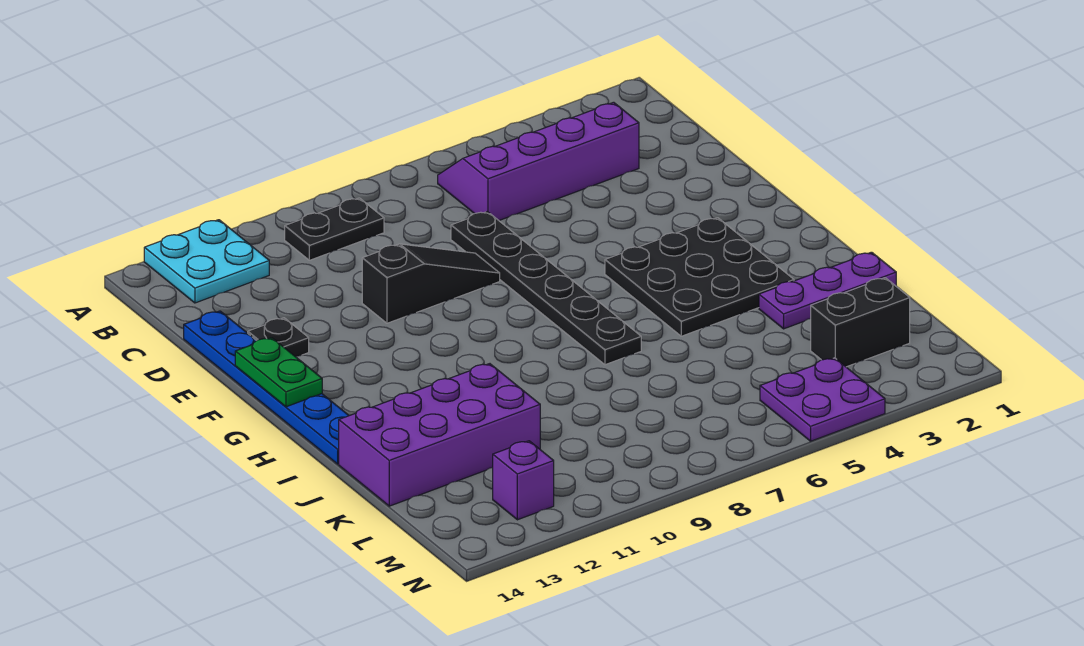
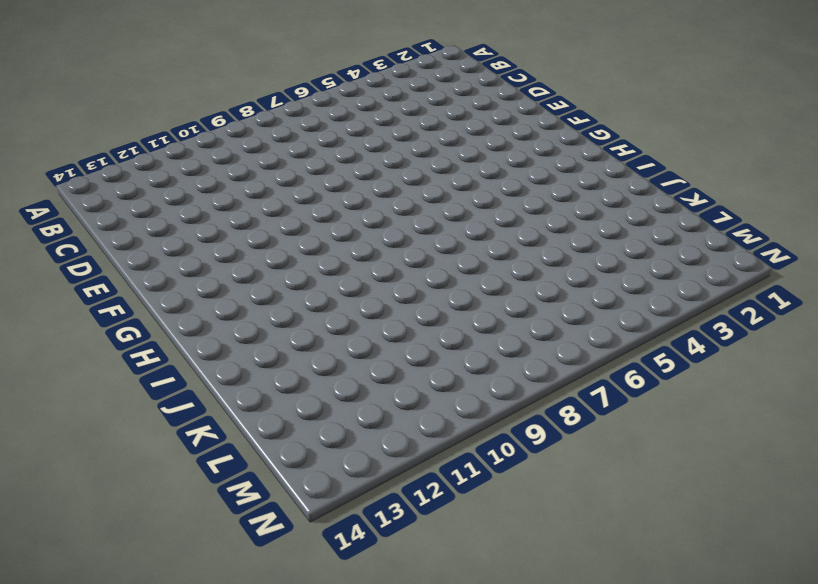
none -> cyan plate A12:B13 level 1
none -> purple slope B3:C6 level 1 top C
none -> black plate B9:B10 level 1

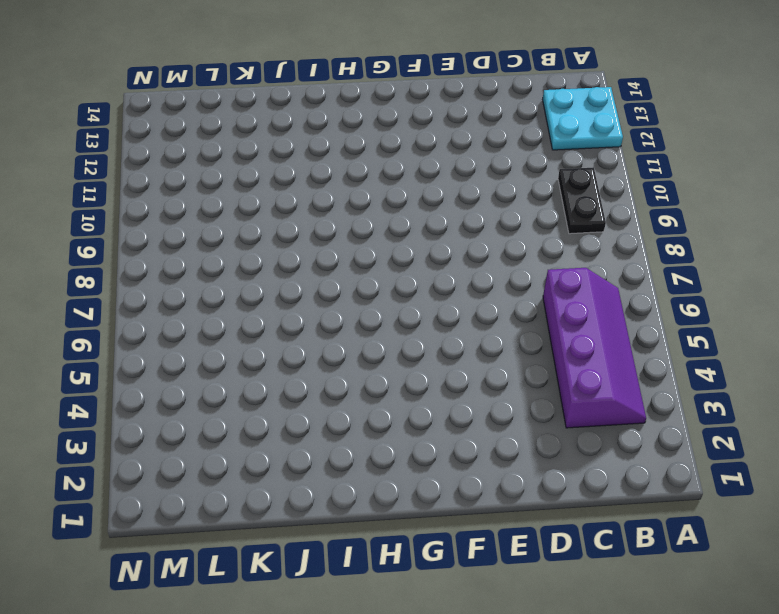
none -> black plate D7:I7 level 1
none -> blue plate D14:I14 level 1
none -> black slope E8:E10 level 1 top 10

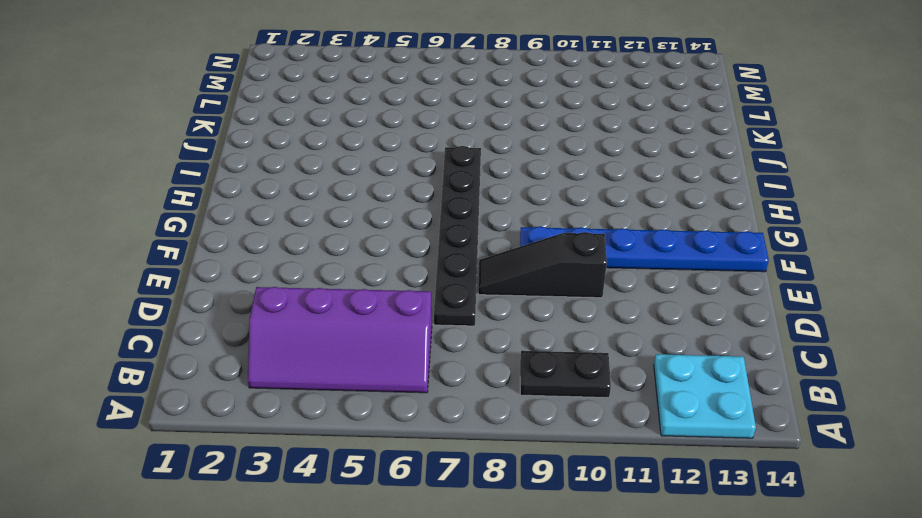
blue plate F9:F14 level 1 -> blue plate D14:I14 level 1
none -> black plate E13 level 1
none -> black plate G3:I5 level 1
none -> purple plate J1:J3 level 1

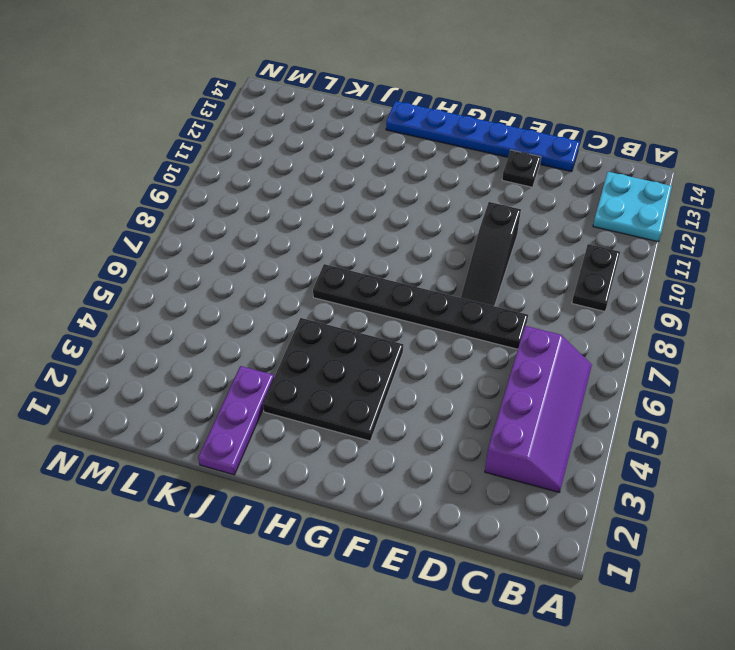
none -> purple brick J11:K14 level 1
none -> black brick L2:L3 level 1
none -> purple plate M4:N5 level 1

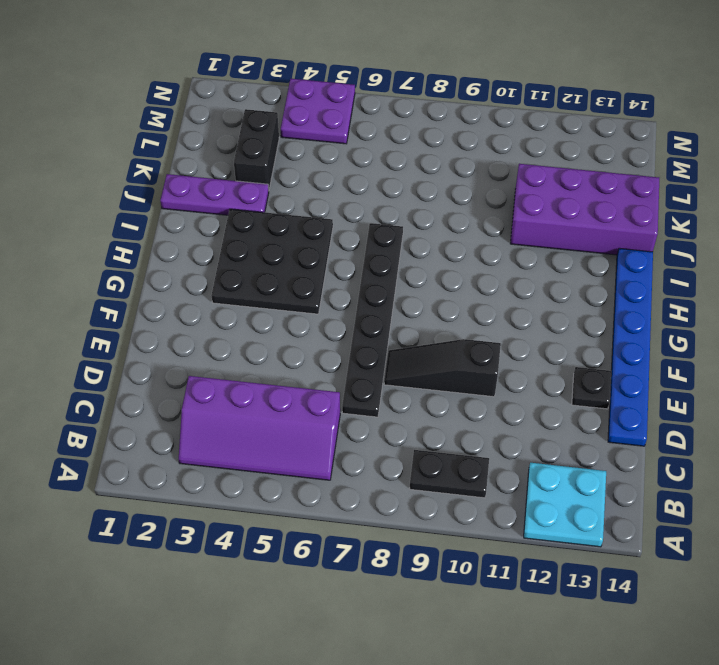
black brick K3:L3 level 1 -> black brick L2:L3 level 1
none -> purple brick M12 level 1
none -> green plate F14:G14 level 2

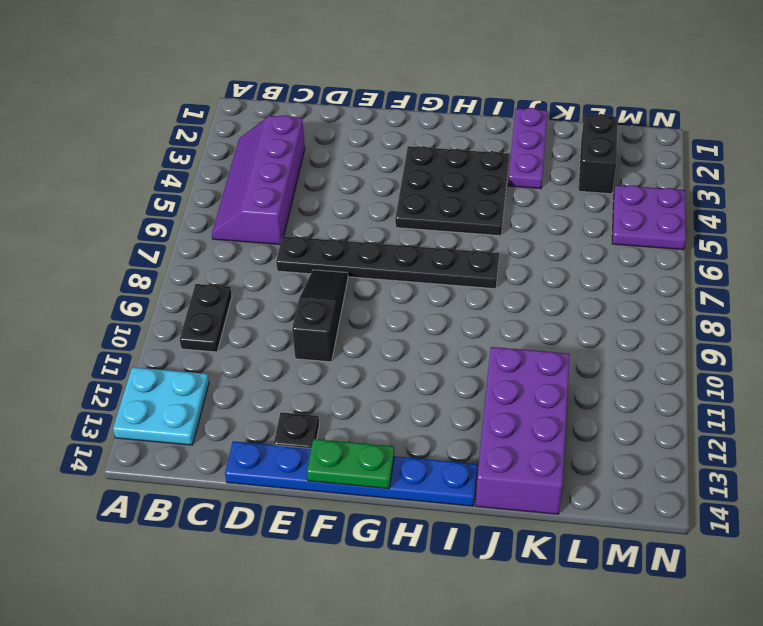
none -> purple brick M12 level 1

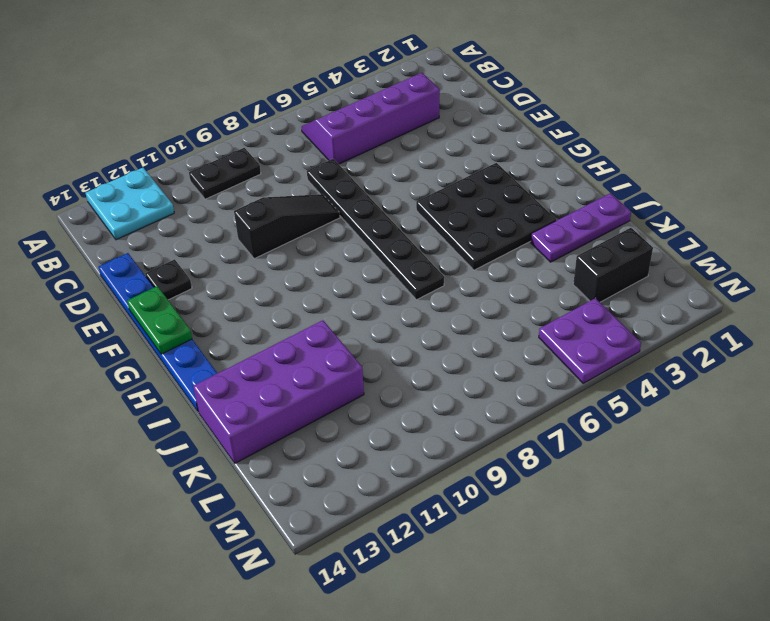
none -> purple brick M12 level 1

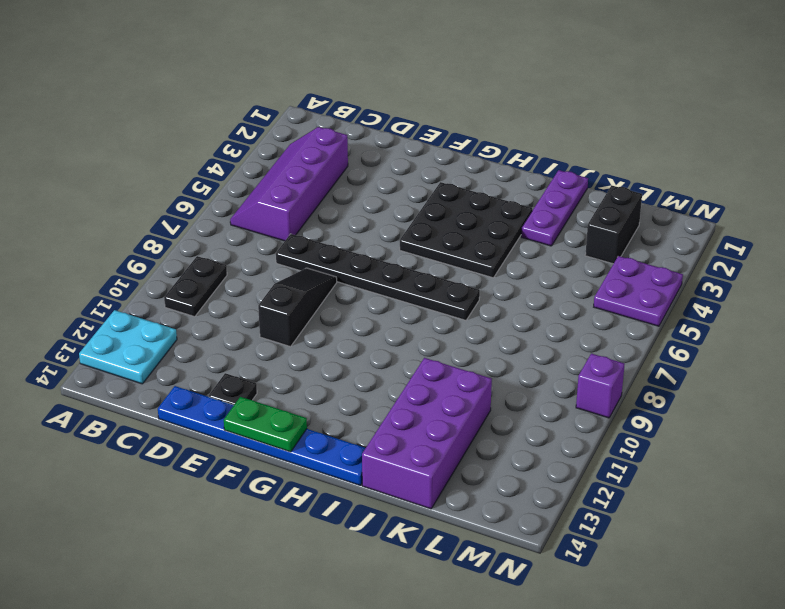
purple brick N9 level 1 -> purple brick M12 level 1

